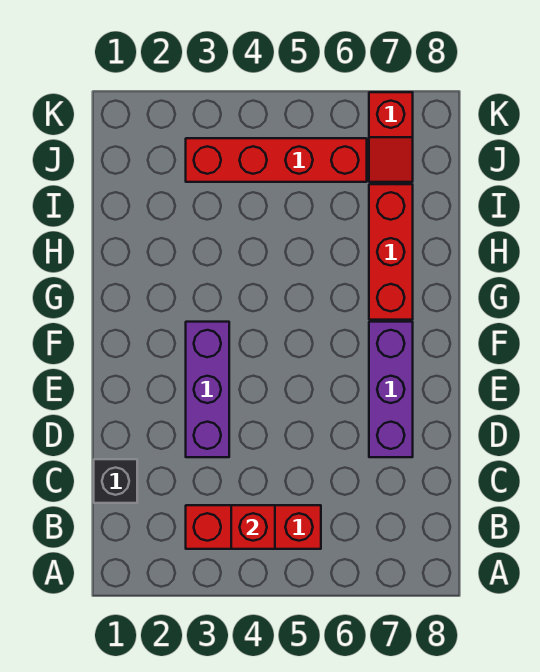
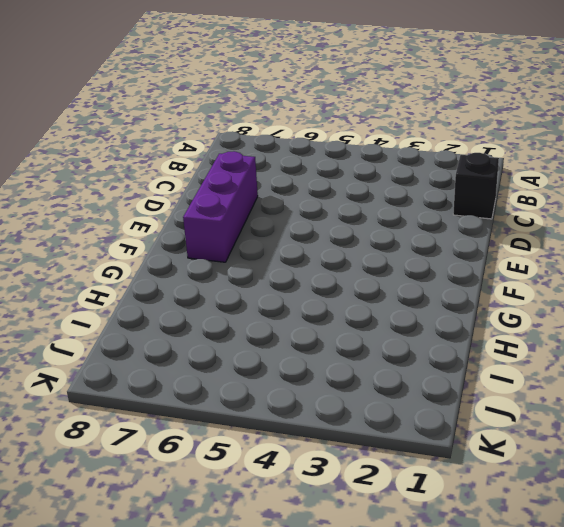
none -> red brick B3:B5 level 1
none -> purple brick D3:F3 level 1

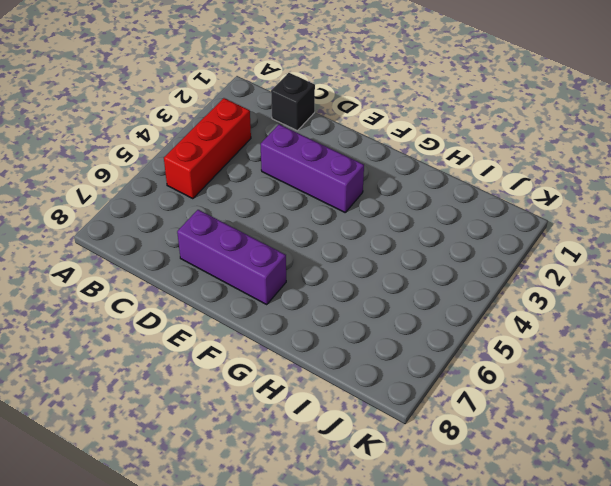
none -> red brick G7:I7 level 1
none -> red brick J3:J6 level 1

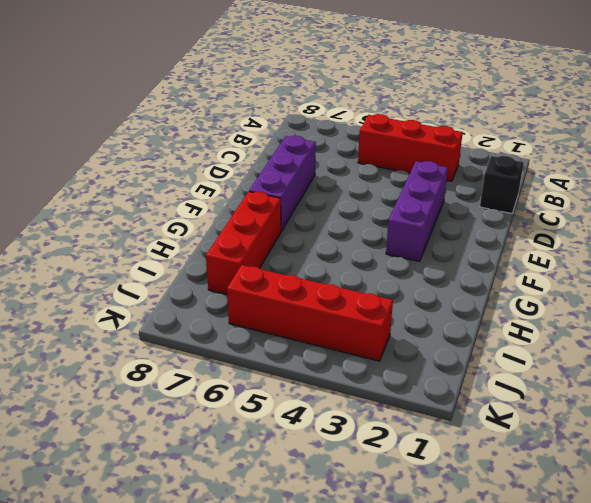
none -> red slope J7:K7 level 1 top K
none -> red brick B4 level 2

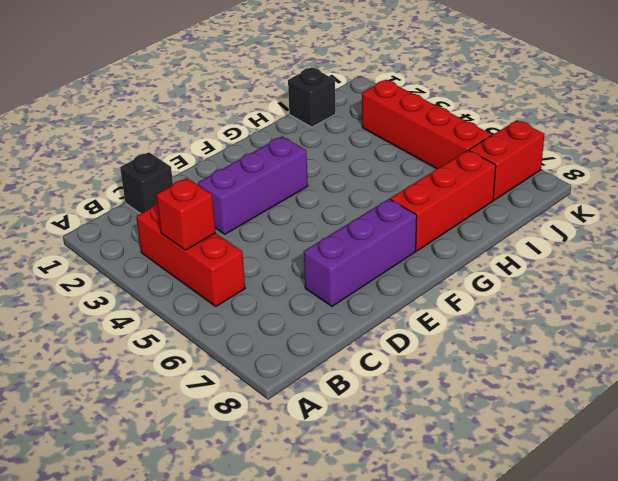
black brick I1 level 1 -> none
red brick J7:K7 level 1 -> red slope J7:K7 level 1 top K

